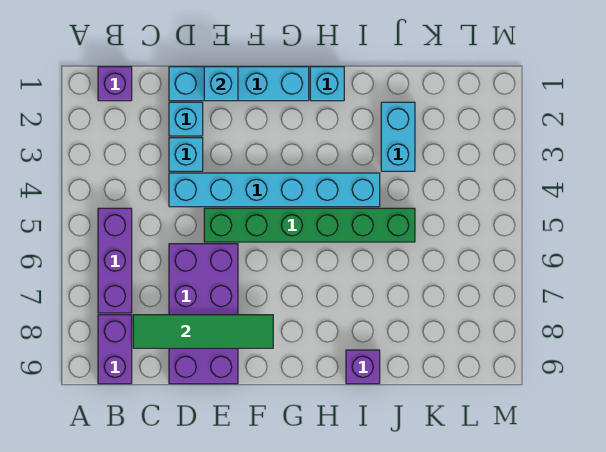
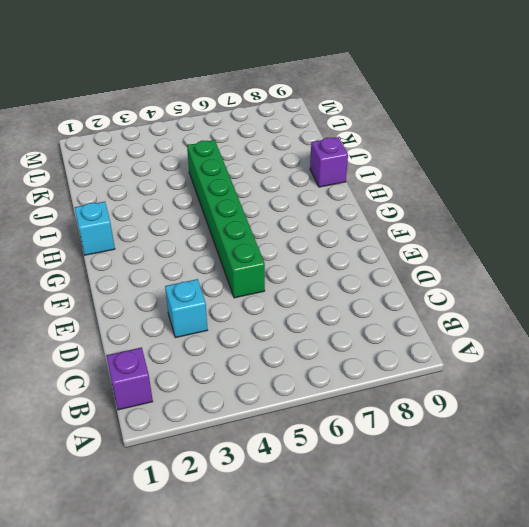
none -> purple brick B5:B7 level 1
none -> purple brick B8:B9 level 1
none -> cyan brick D1:G1 level 1

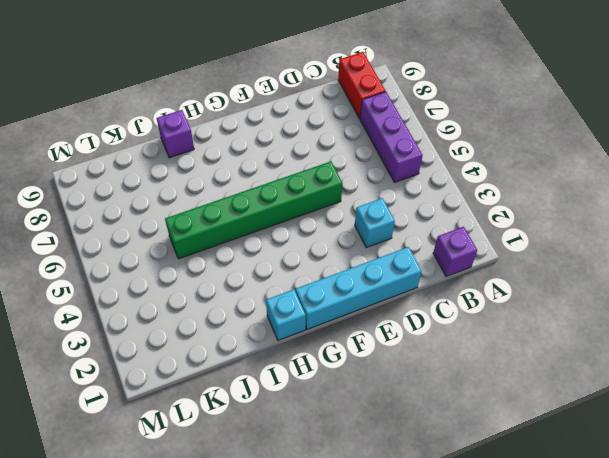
red brick B8:B9 level 1 -> purple brick B8:B9 level 1
none -> cyan brick D2 level 1
none -> cyan brick D4:I4 level 1
none -> purple brick D6:E9 level 1

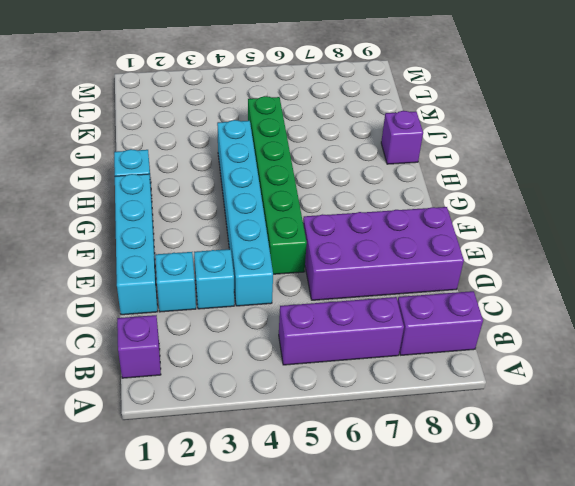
none -> cyan brick J2:J3 level 1
none -> green tile C8:F8 level 2
none -> cyan brick E1 level 2

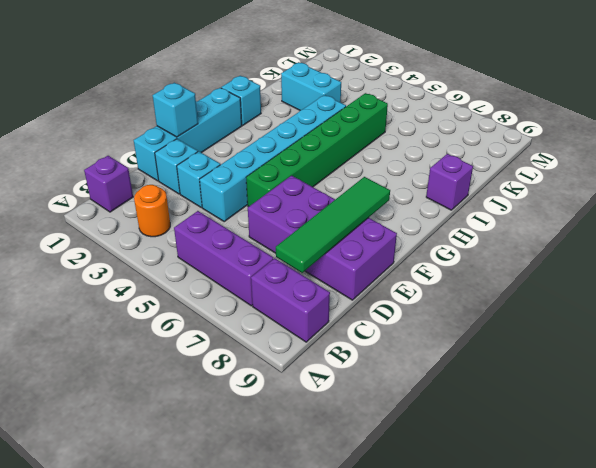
orange round brick B3 level 1 -> none

